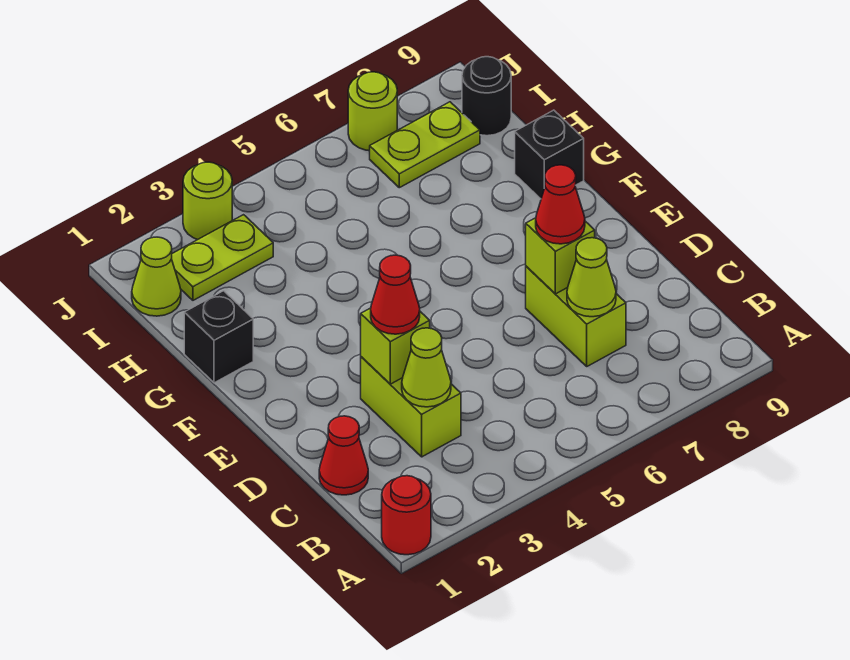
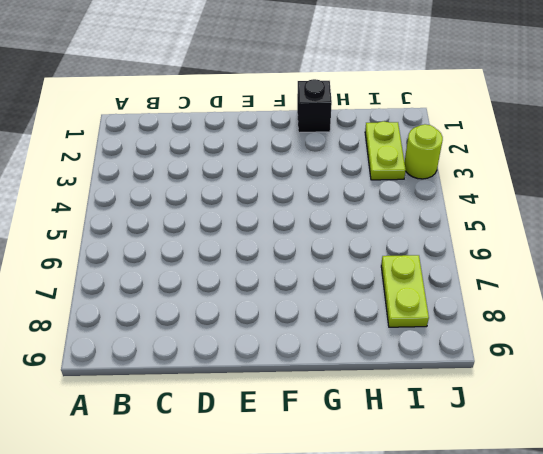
none -> red round brick A1 level 1
none -> red cone C1 level 1
none -> lime brick C3:D3 level 1

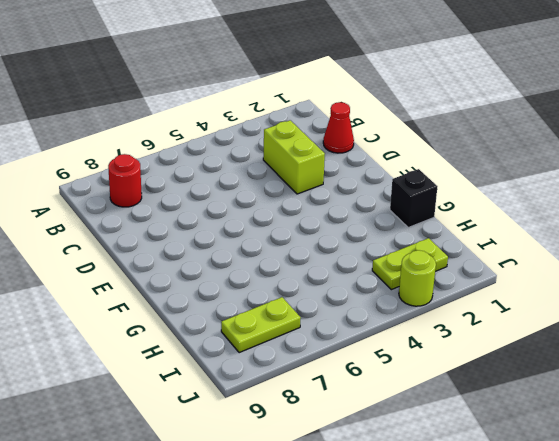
red round brick B8 level 1 -> red round brick A1 level 1
none -> lime brick C7:D7 level 1
none -> black brick G9 level 1
none -> lime cone I1 level 1

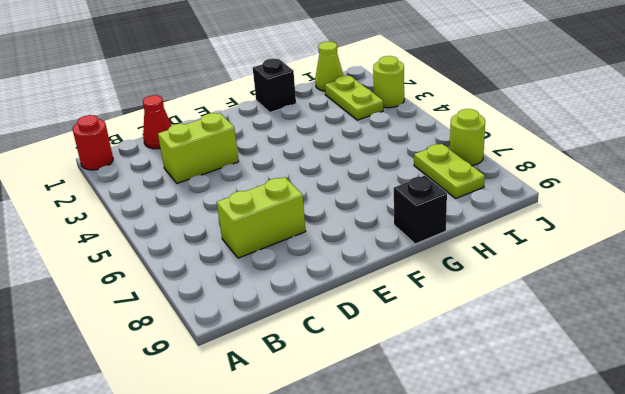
none -> black round brick I9 level 1
none -> lime cone C3 level 2
none -> lime cone C7 level 2

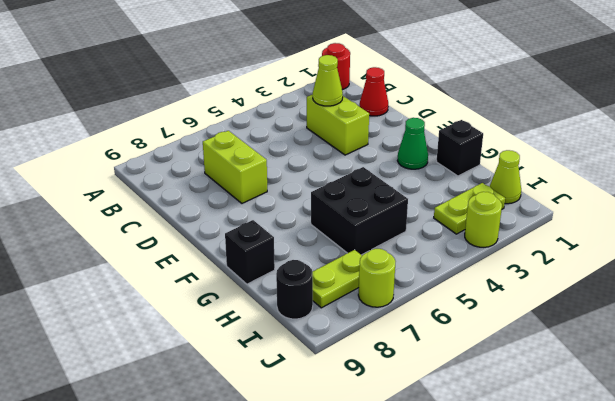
green cone F2 level 1 -> none
black brick G5:H6 level 1 -> none
none -> lime cone C7 level 2
none -> lime brick D3 level 2
none -> lime brick D7 level 2

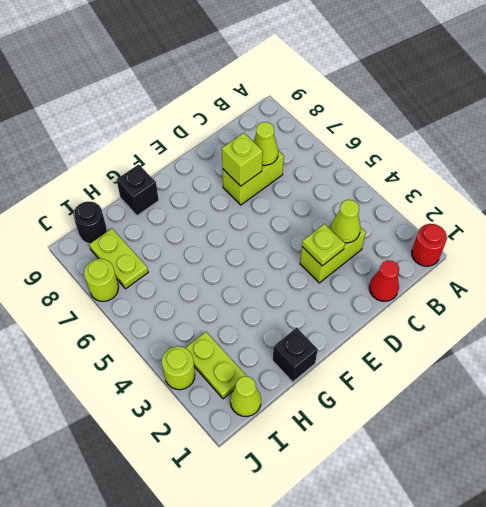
lime plate D3 level 2 -> lime brick D3 level 2
none -> red cone D3 level 3
none -> red cone D7 level 3

